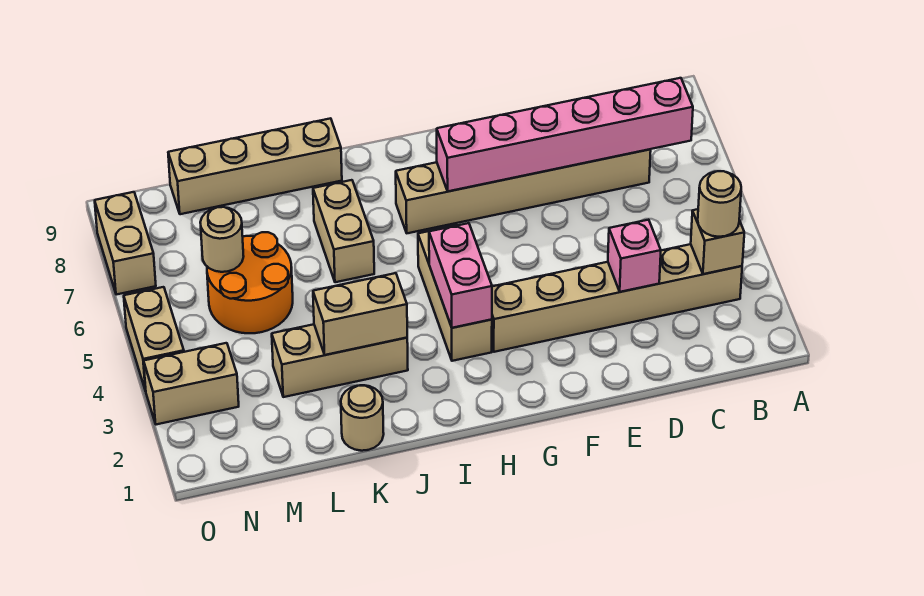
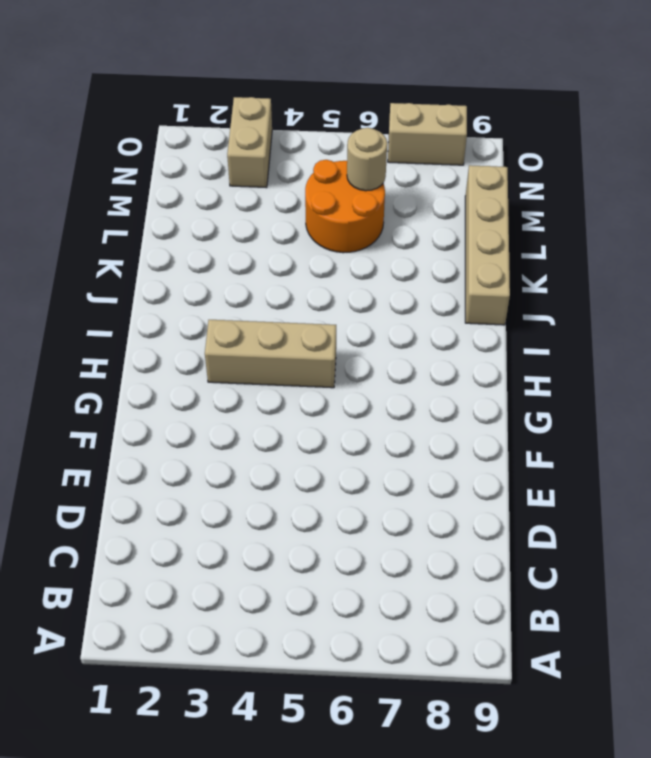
none -> tan brick B3:G3 level 1
none -> tan brick C7:H7 level 1
none -> tan brick J3:L3 level 1

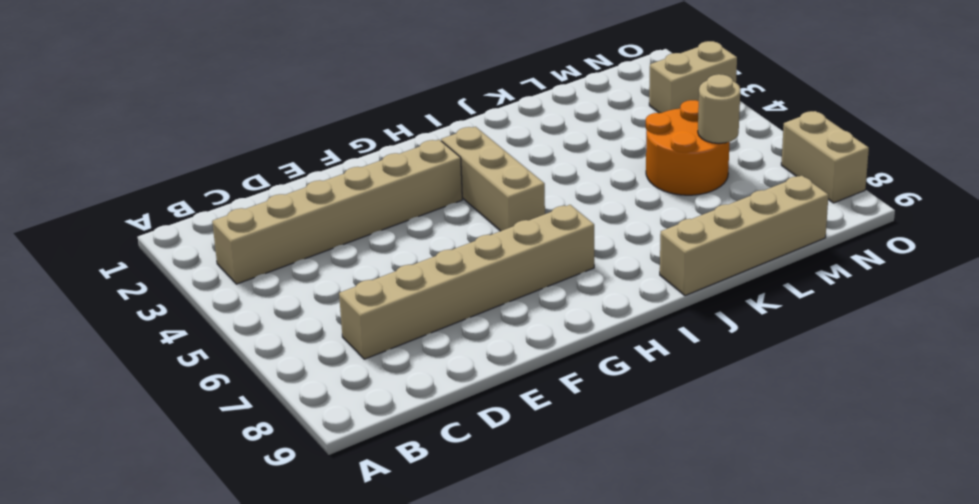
none -> tan brick J3:L3 level 1
none -> tan brick J6:J7 level 1
none -> tan round brick K1 level 1

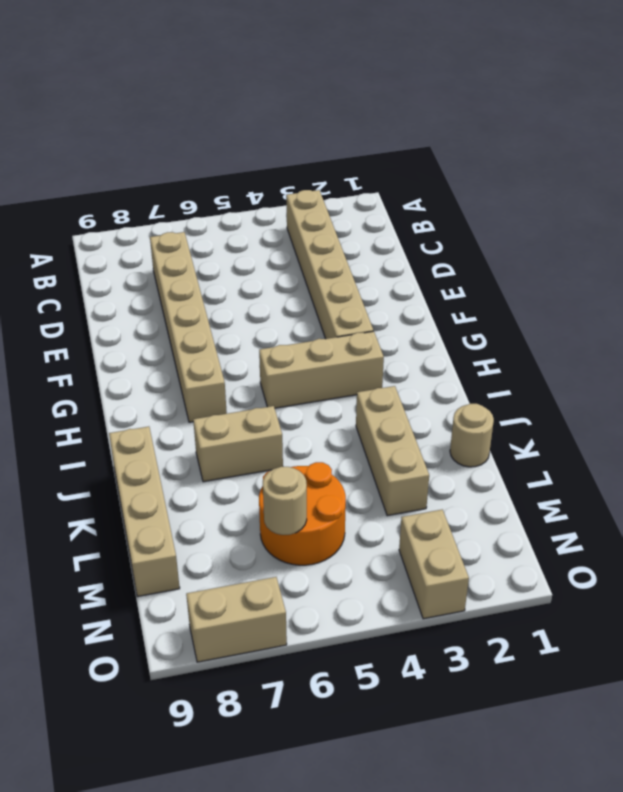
none -> tan brick O4:O5 level 1
none -> tan brick B3 level 2
none -> pink brick B7:G7 level 2

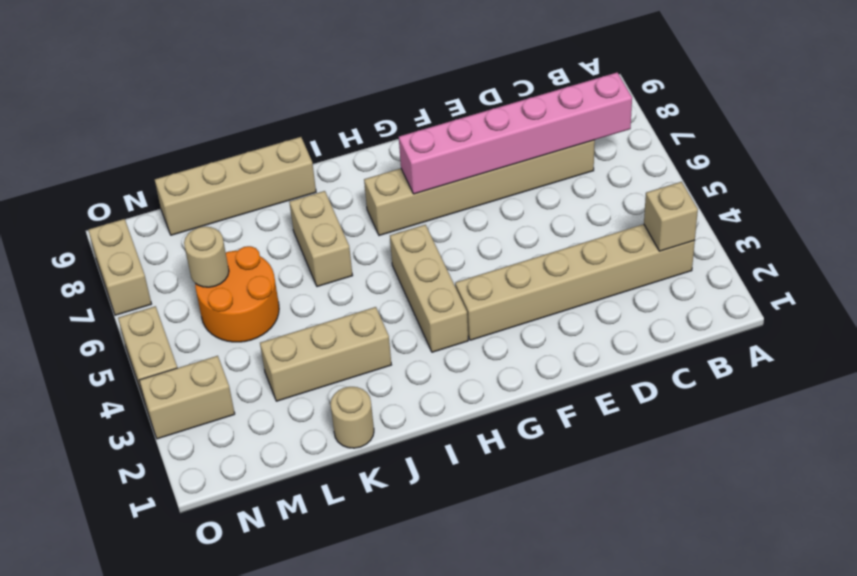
none -> pink brick D3 level 2
none -> pink brick H3:H4 level 2
none -> tan brick J3:K3 level 2

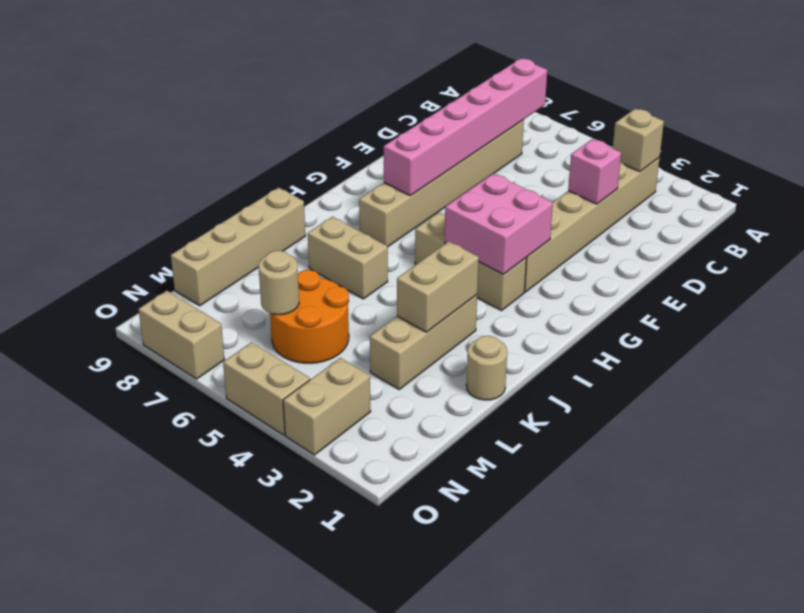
pink brick G3:H4 level 2 -> pink brick H3:H4 level 2
none -> tan round brick B3 level 3

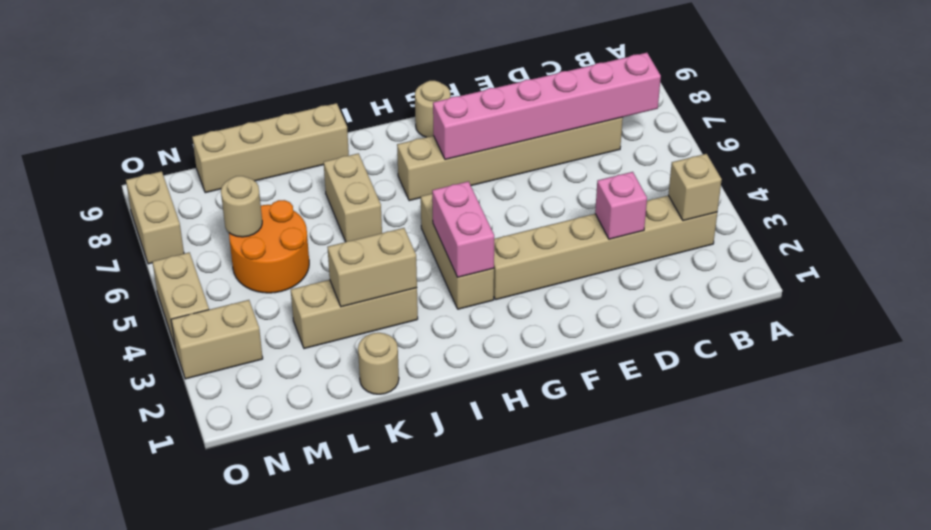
tan round brick G9 level 1 -> tan round brick B3 level 3

